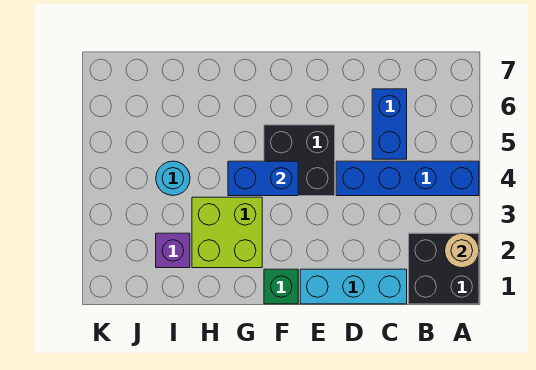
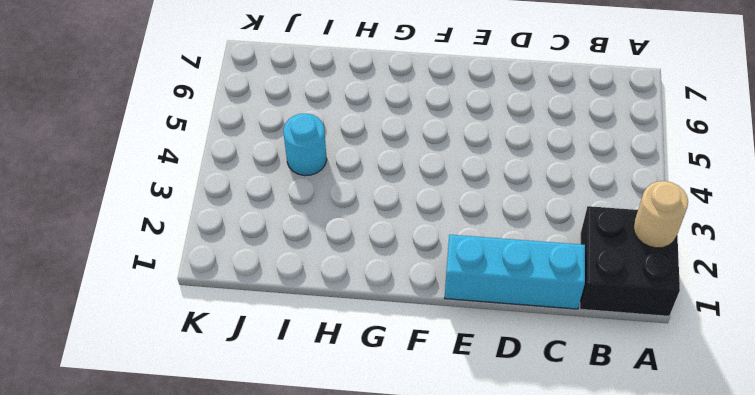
none -> blue brick A4:D4 level 1
none -> blue brick C5:C6 level 1

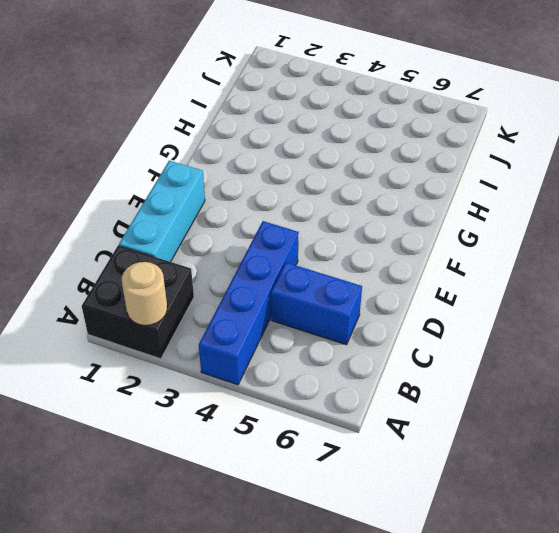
none -> black brick E4:F5 level 1
none -> green brick F1 level 1

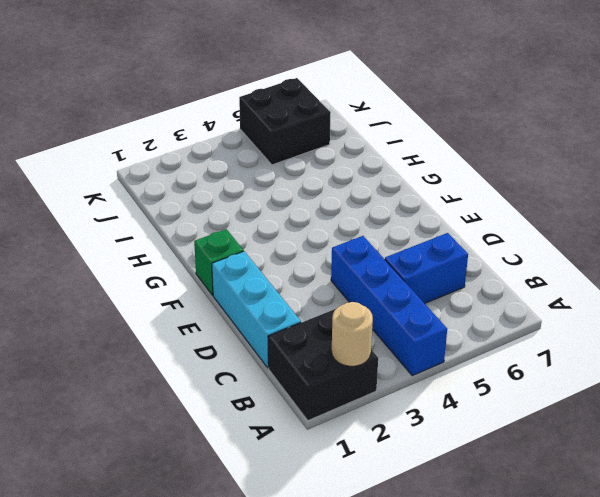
black brick J5:K6 level 1 -> black brick E4:F5 level 1
none -> lime brick G2:H3 level 1
none -> purple brick I2 level 1

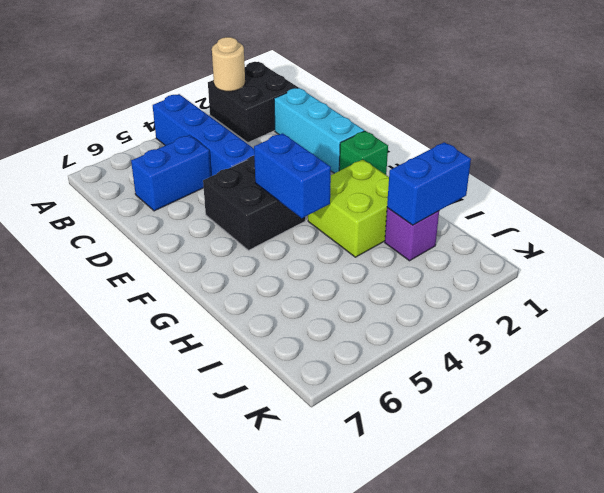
blue brick I1:I2 level 2 -> none
none -> cyan round brick I4 level 1

